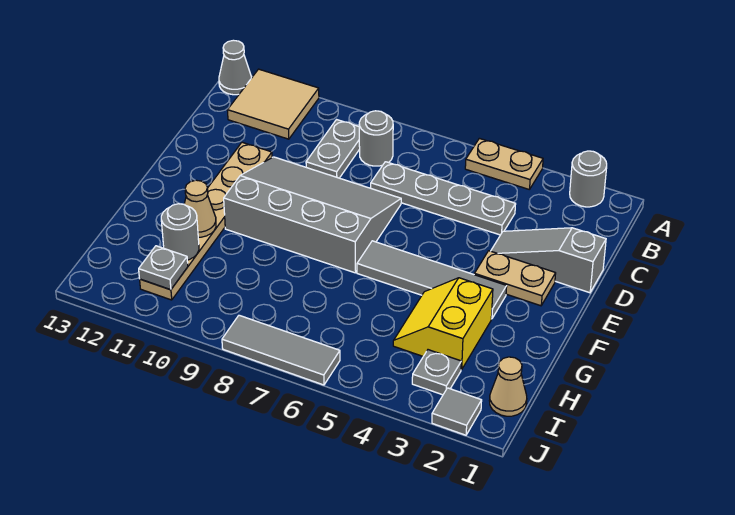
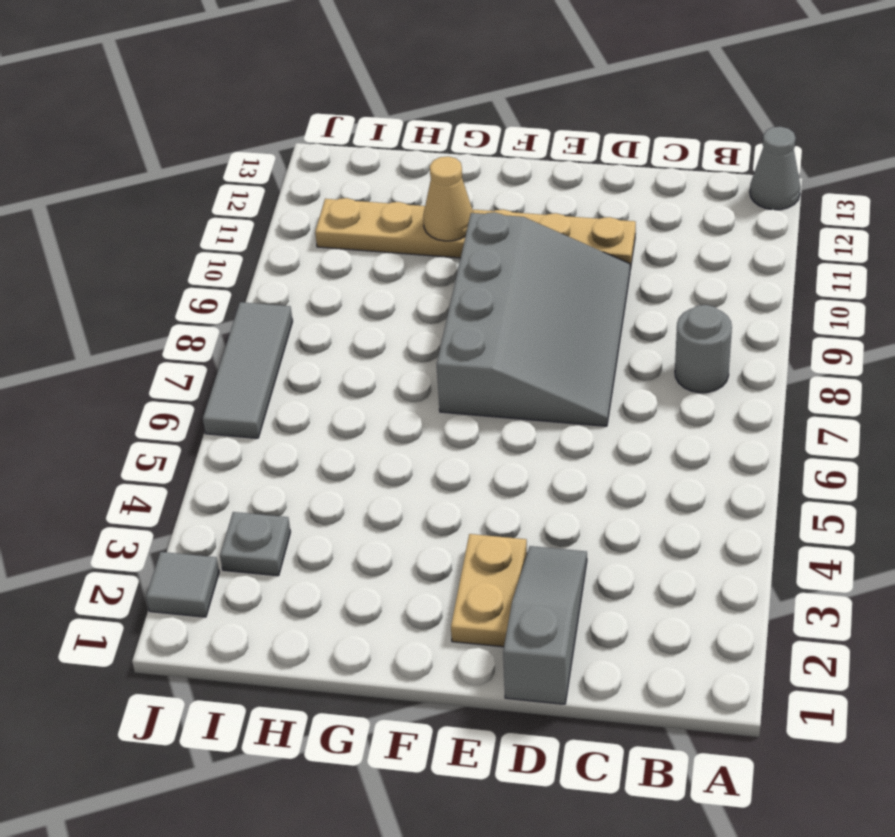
none -> grey round brick A2 level 1
none -> tan plate A4:A5 level 1
none -> tan tile A11:B12 level 1

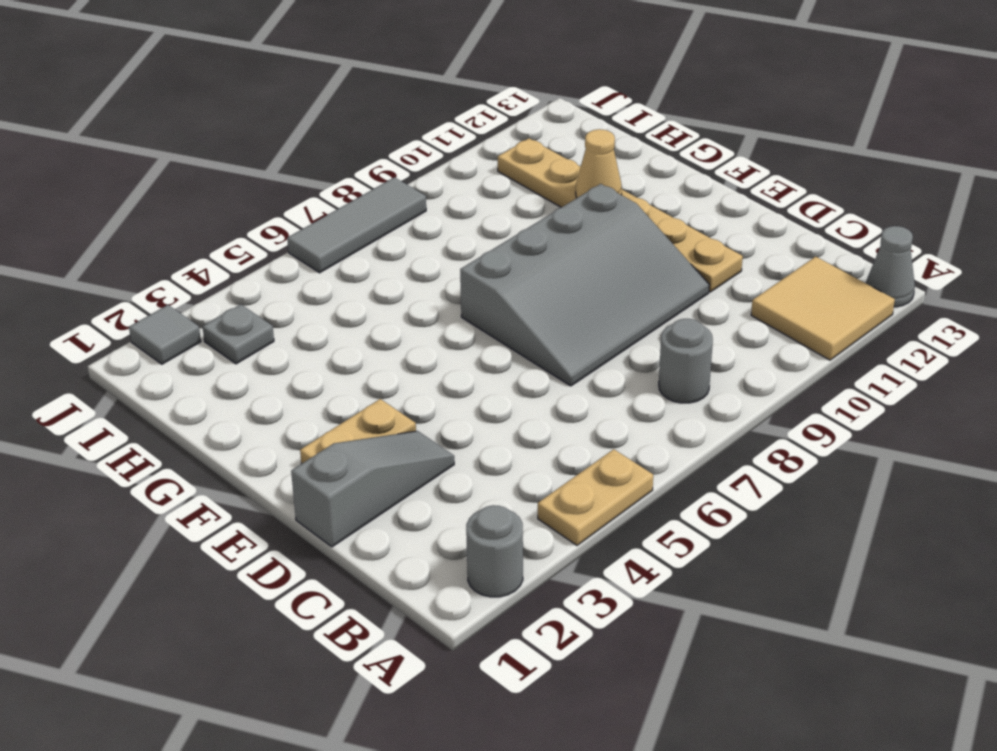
none -> grey plate B9:C9 level 1
none -> grey plate C4:C7 level 1
none -> grey tile F3:F6 level 1

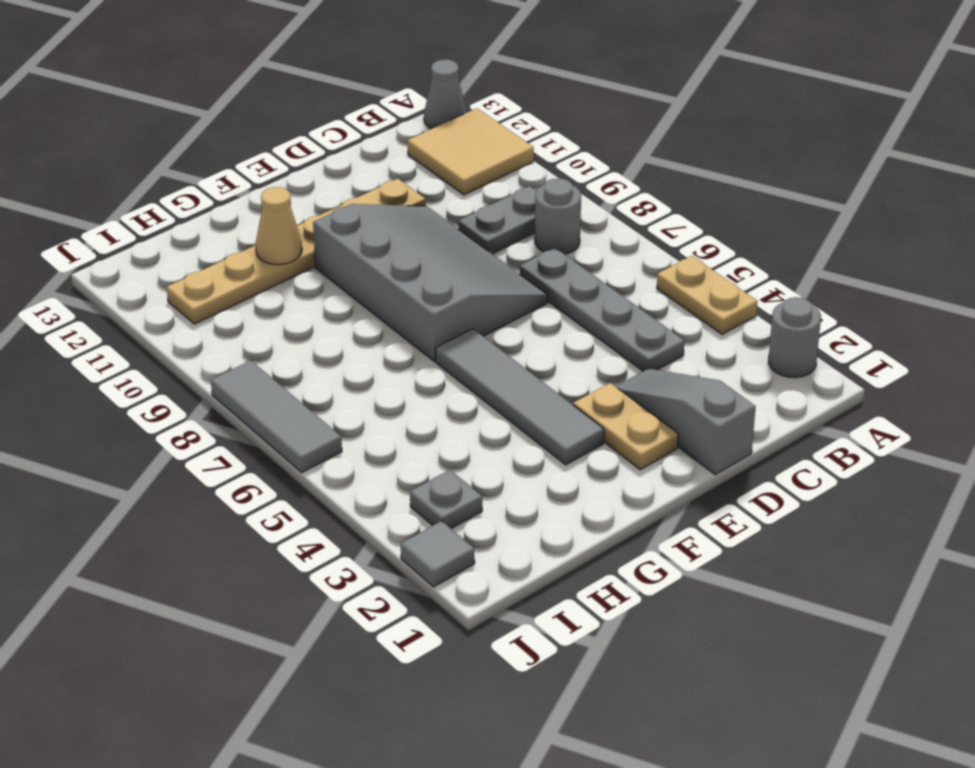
none -> yellow slope G3:H4 level 1 top 3
none -> tan cone I1 level 1
none -> grey round brick H11 level 2

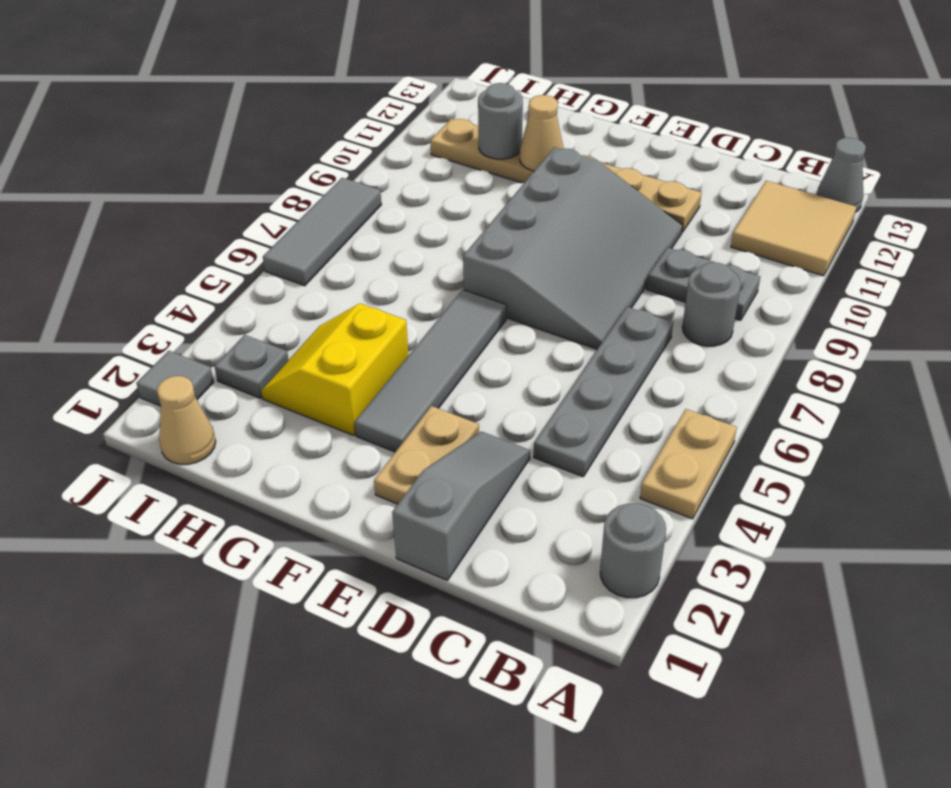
yellow slope G3:H4 level 1 top G -> yellow slope G3:H4 level 1 top 3
none -> grey plate I11 level 2

